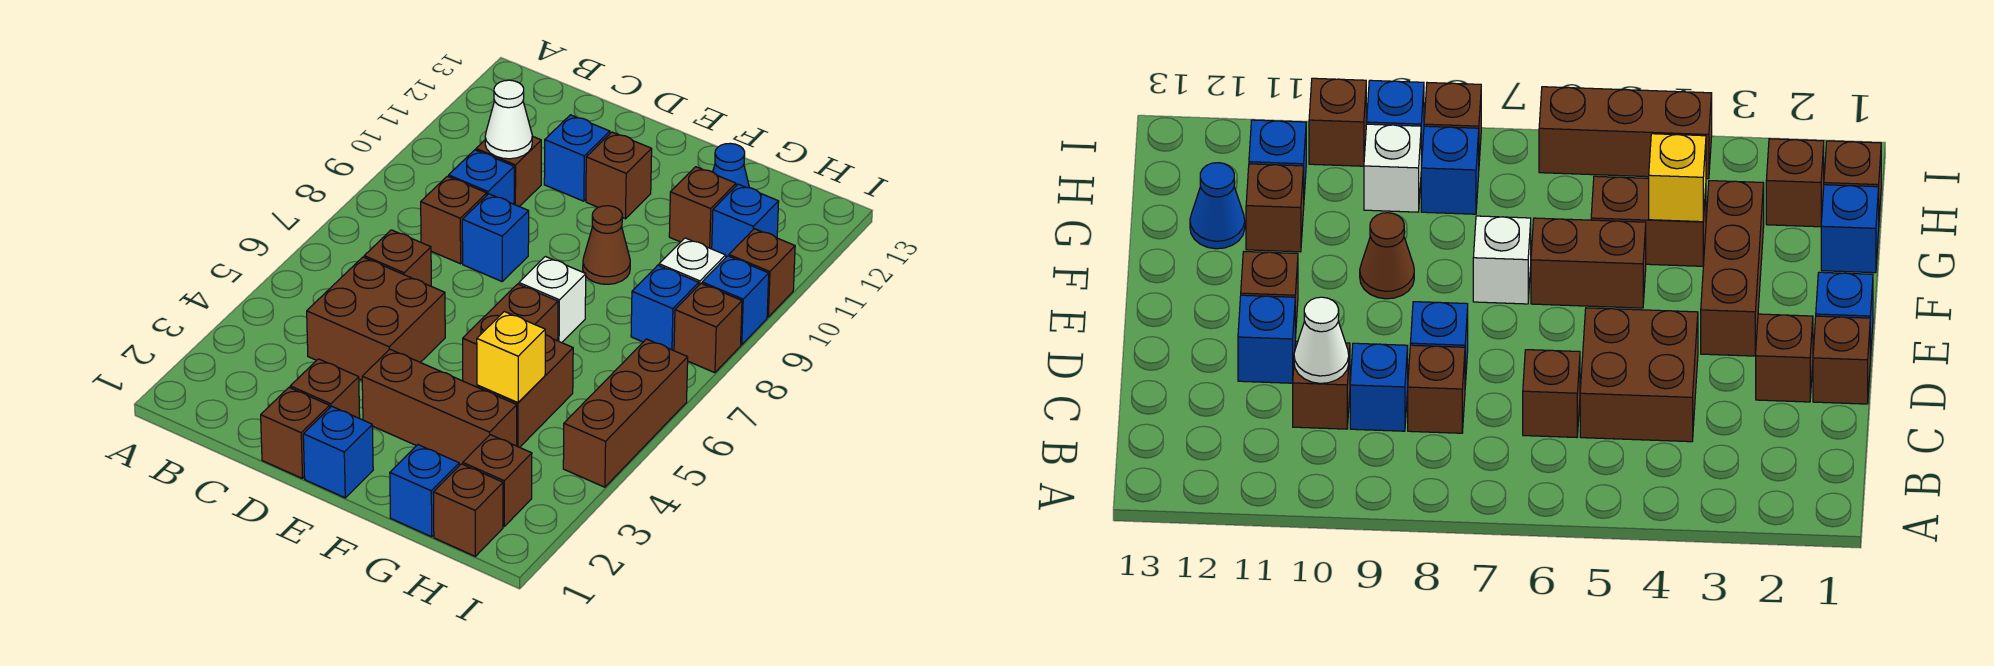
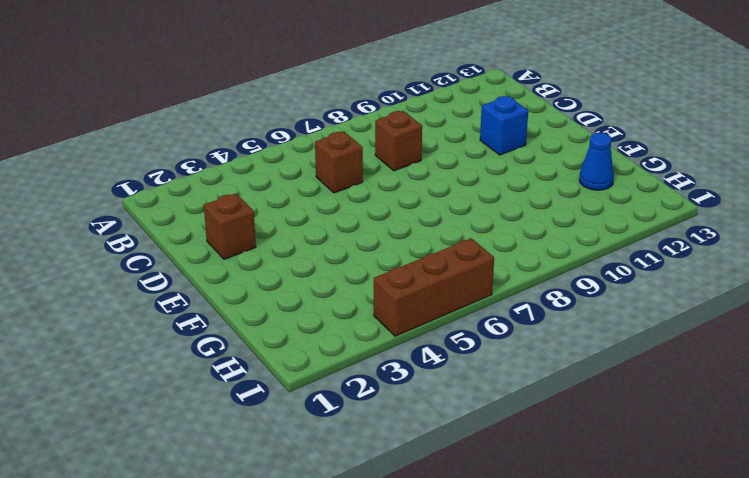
none -> brown brick C4:D5 level 1
none -> blue brick C9 level 1
none -> brown brick C10 level 1
none -> brown brick D1 level 1

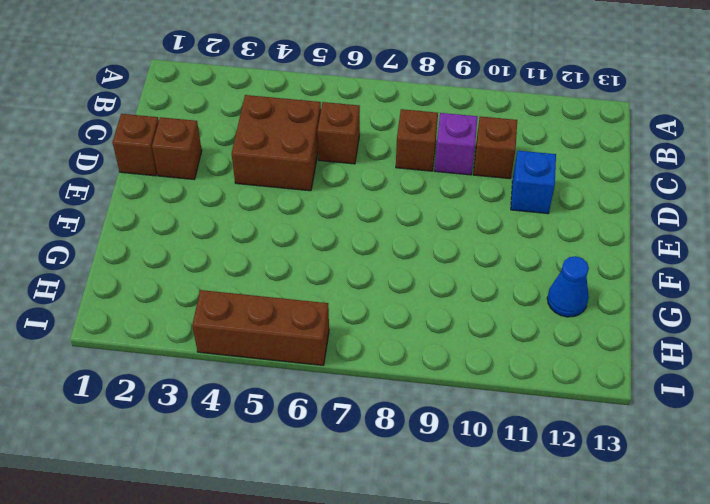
purple brick C9 level 1 -> blue brick C9 level 1
none -> blue brick D8 level 1
none -> blue brick E1 level 1
none -> brown brick E3:G3 level 1
none -> brown brick E11 level 1

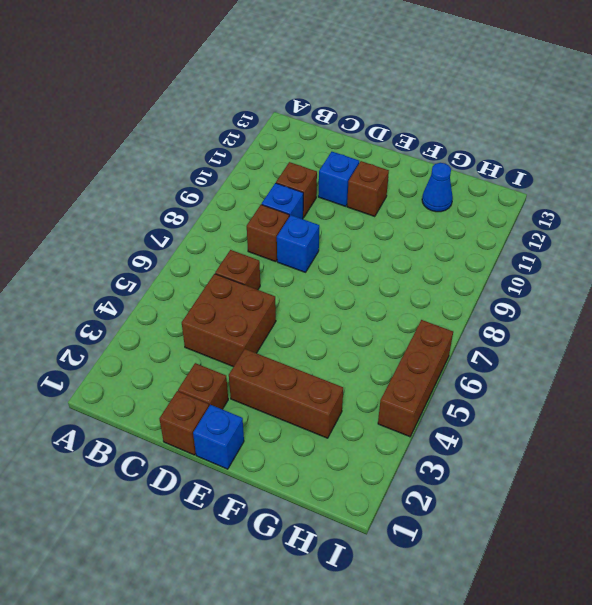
none -> brown brick F5:F6 level 1
none -> white brick F7 level 1
none -> brown cone F9 level 1
none -> blue brick G1 level 1

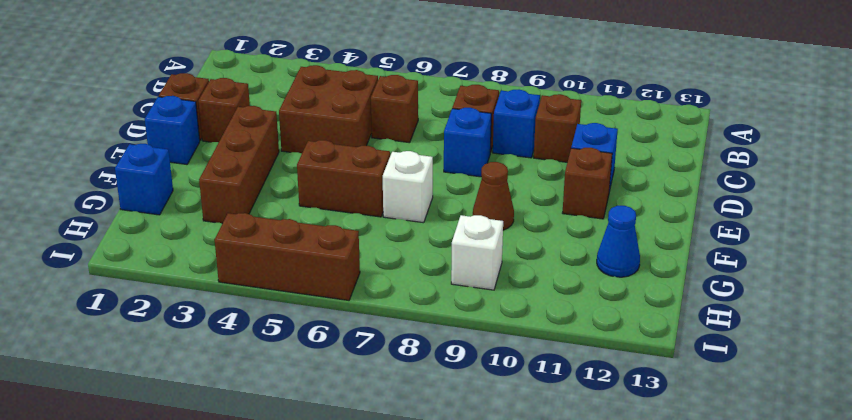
none -> brown brick G4:G5 level 1
none -> brown brick G11 level 1
none -> brown brick H1 level 1
none -> brown brick H2 level 1

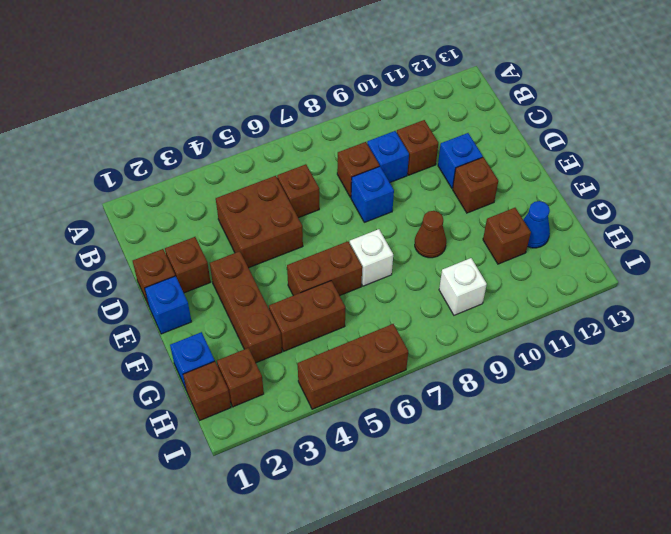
none -> blue brick H8 level 1
none -> blue brick H11 level 1
none -> brown brick I8 level 1
none -> blue brick I9 level 1

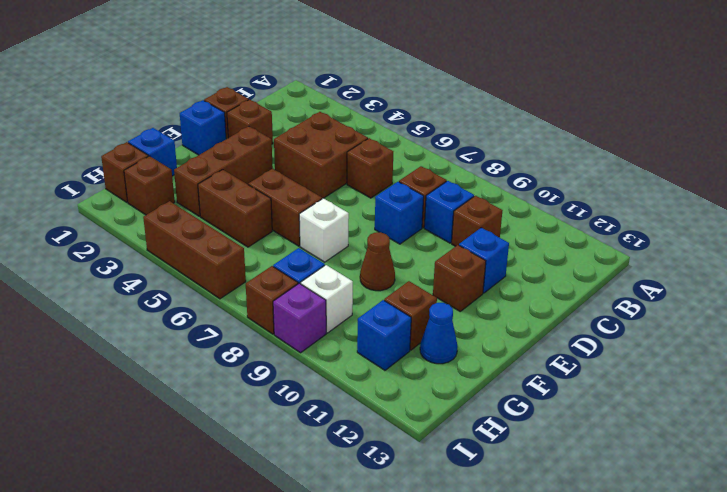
purple brick I9 level 1 -> blue brick I9 level 1
none -> brown brick I10 level 1
none -> white cone C10 level 2
none -> yellow brick G4 level 2

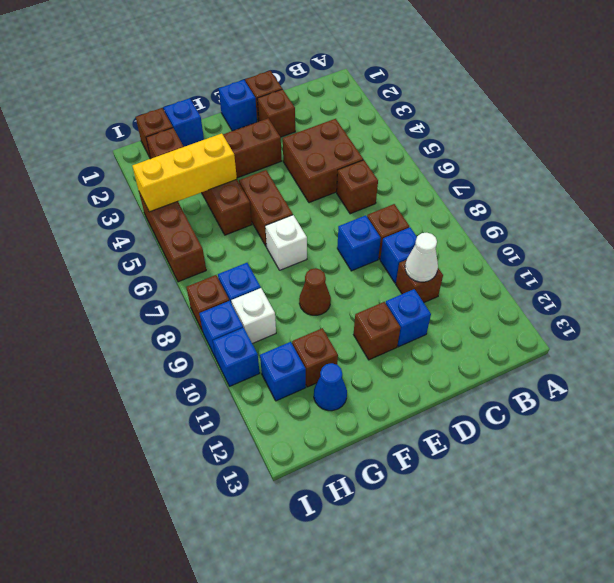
yellow brick G4:I4 level 2 -> yellow brick G4 level 2
blue brick I10 level 1 -> brown brick I10 level 1

